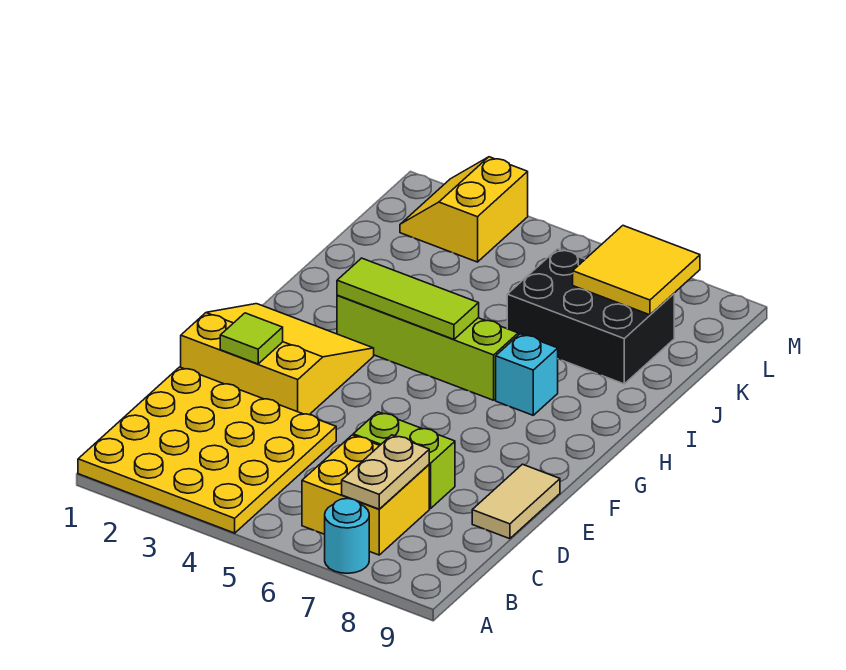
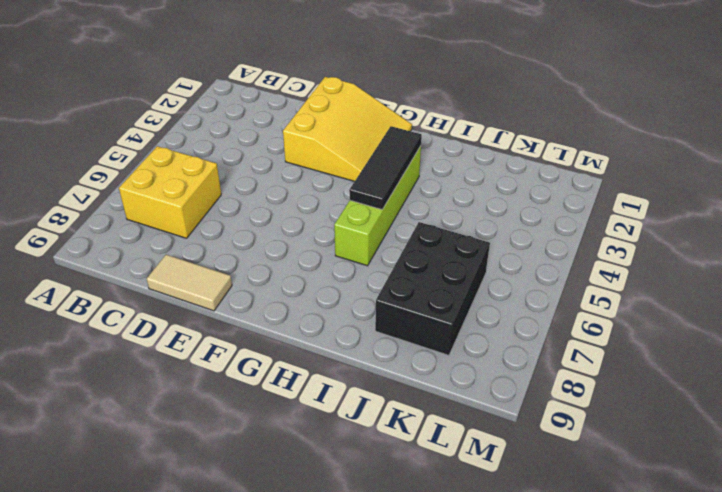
black tile H3:H5 level 2 -> lime tile H3:H5 level 2
none -> yellow plate A1:D4 level 1
none -> cyan round brick A7 level 1
none -> lime brick D6:D7 level 1

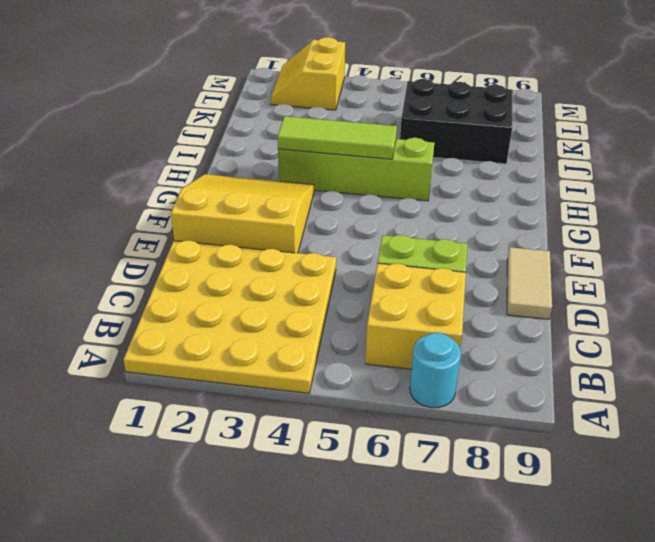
none -> cyan brick H7 level 1
none -> tan plate B7:C7 level 2
none -> lime tile E2 level 2

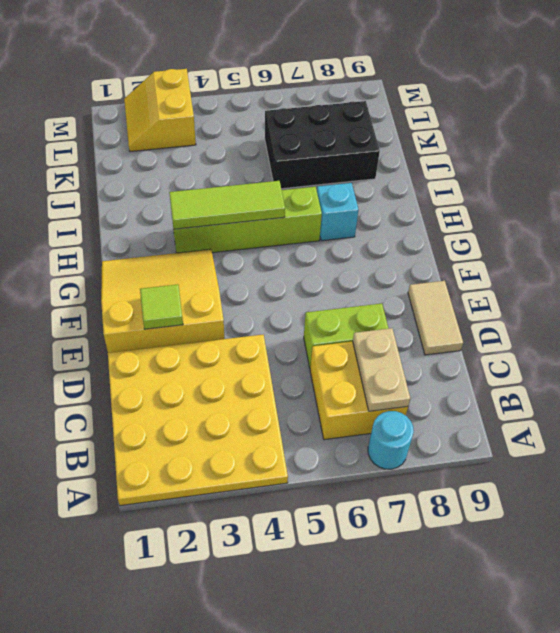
none -> yellow tile K7:L8 level 2

